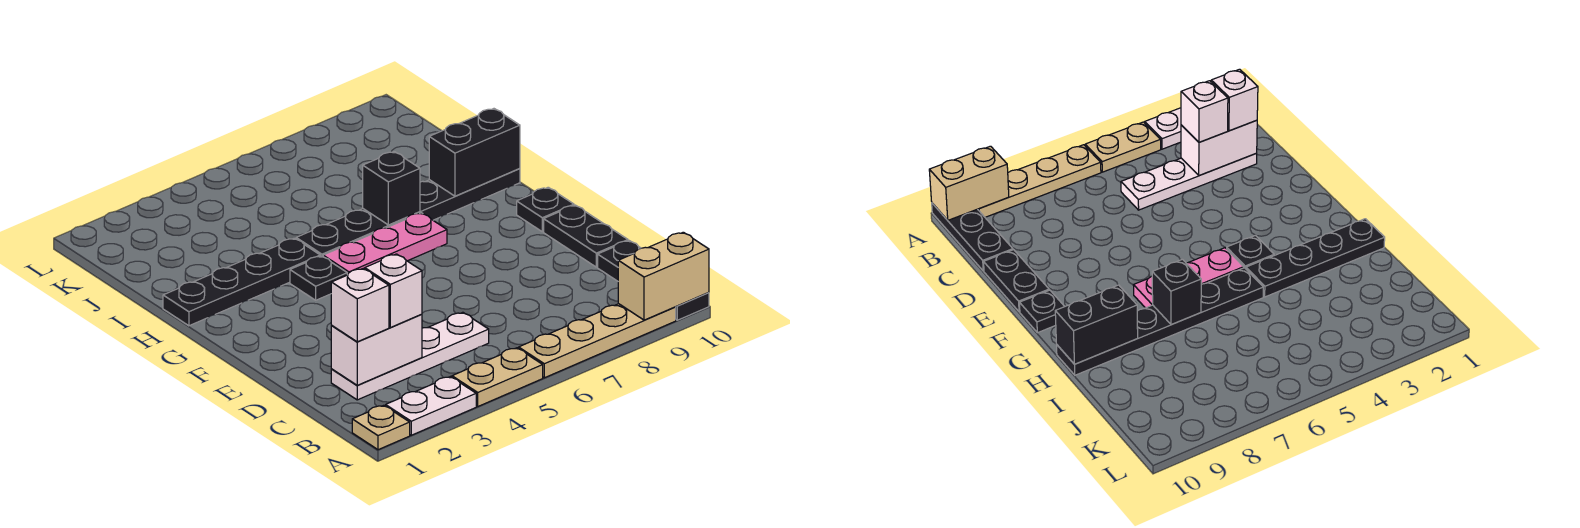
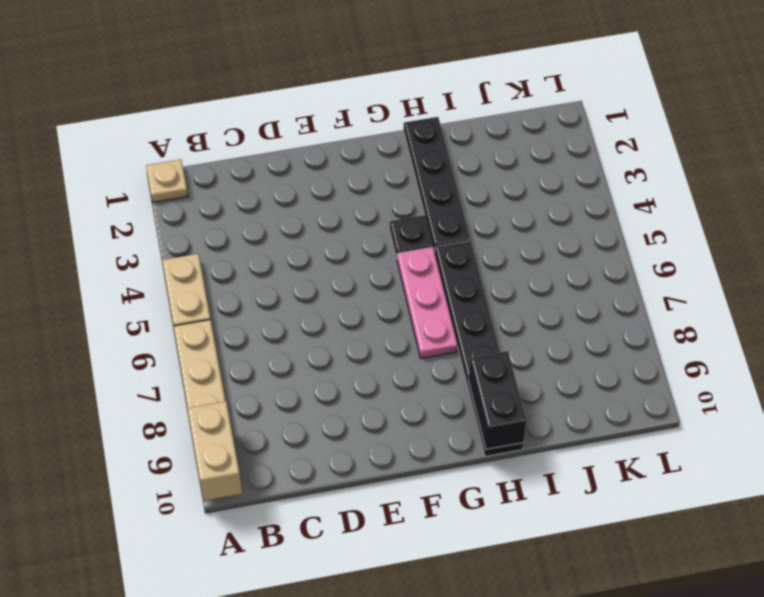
none -> white plate A2:A3 level 1
none -> black plate A10:C10 level 1
none -> white plate C2:C5 level 1

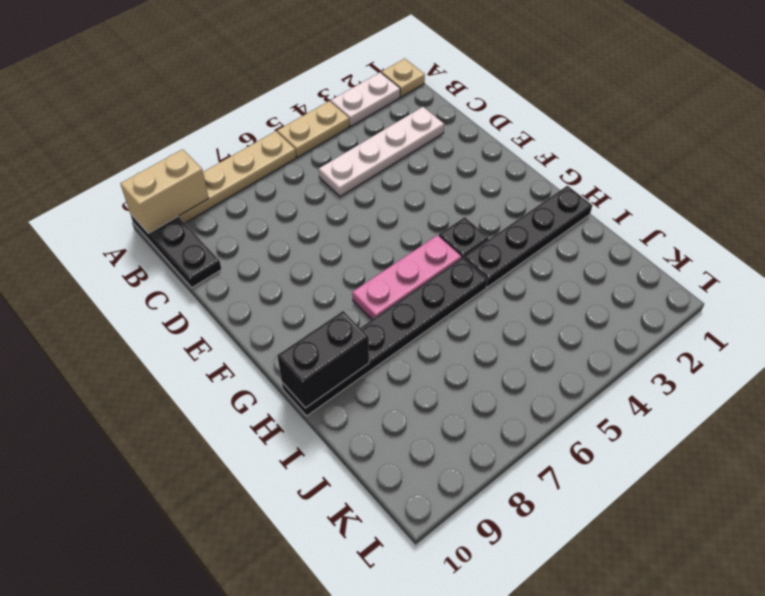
none -> black plate D10:E10 level 1
none -> black plate F10 level 1
none -> white brick C2:C3 level 2

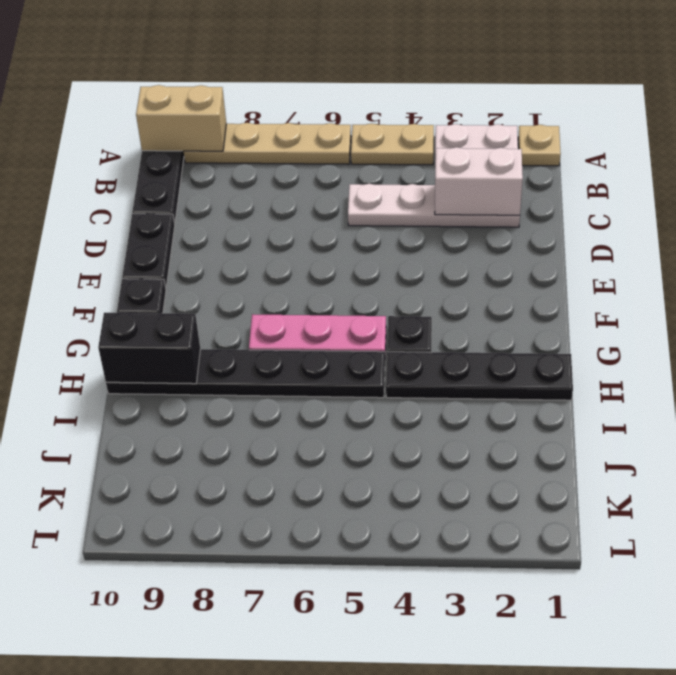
none -> black brick H7 level 2
none -> white brick C2 level 3
none -> white brick C3 level 3

